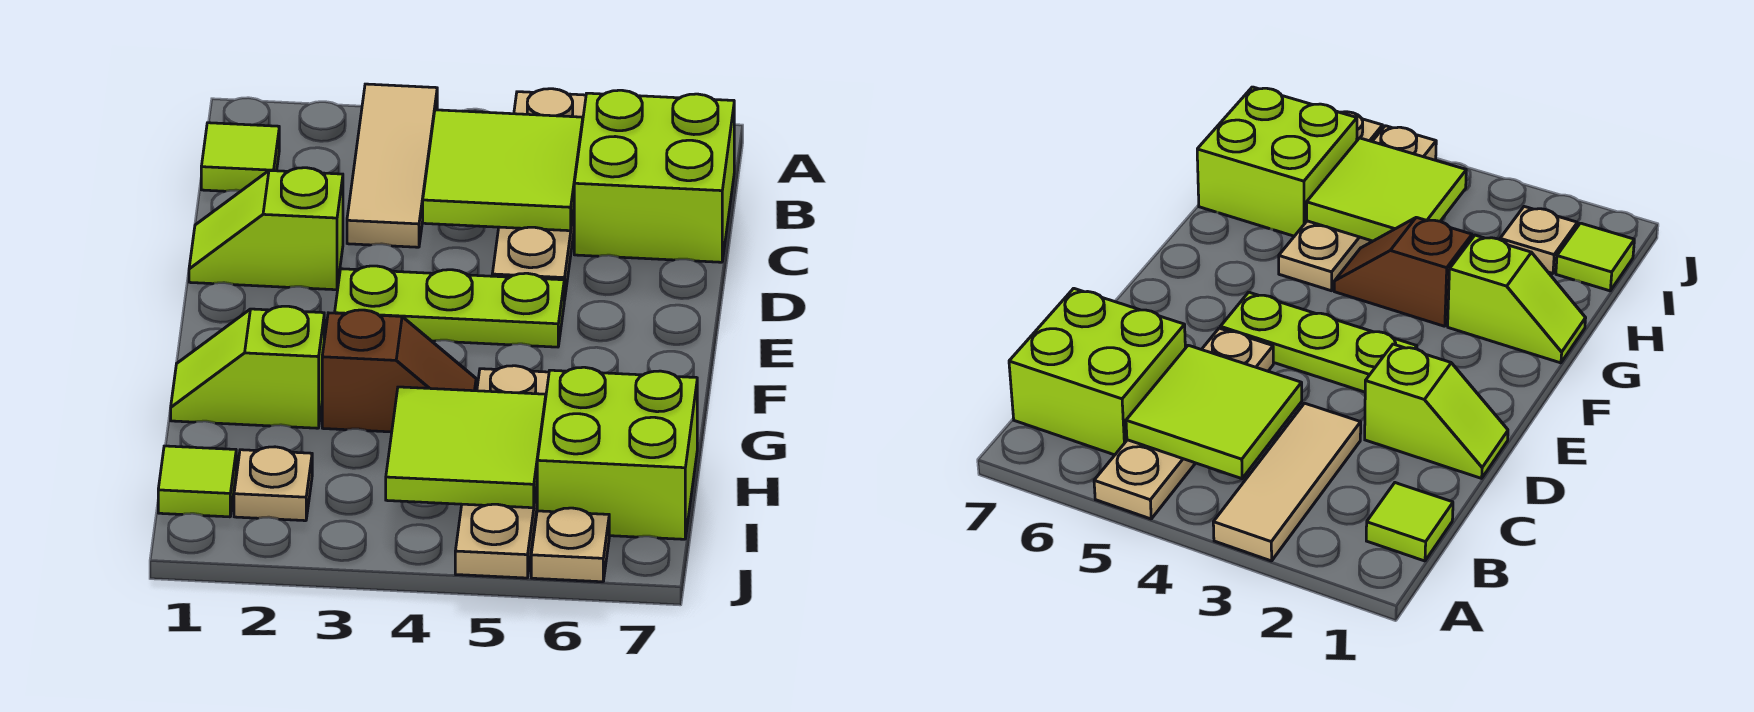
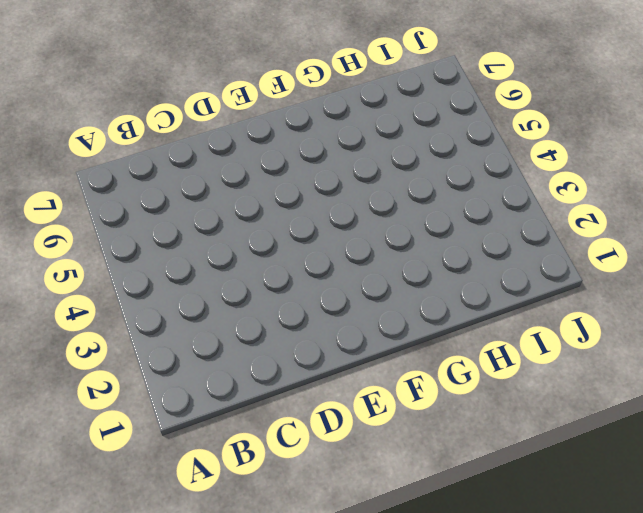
none -> tan tile A3:C3 level 1
none -> tan plate A5:D5 level 1
none -> lime tile B1 level 1

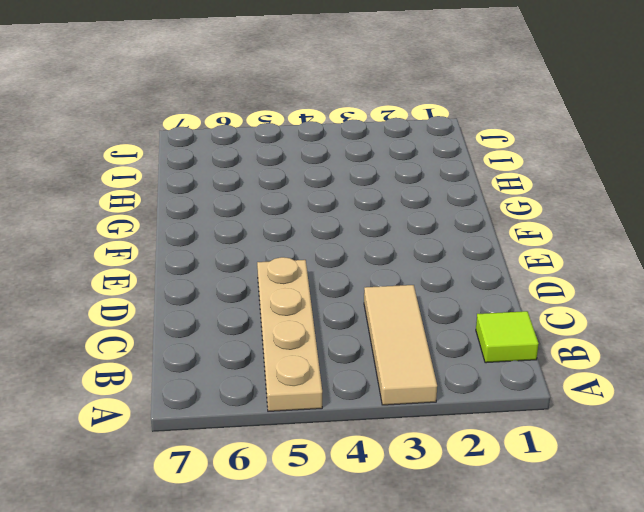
none -> lime brick B6:C7 level 1
none -> lime slope D1:D2 level 1 top 2
none -> lime plate E3:E5 level 1

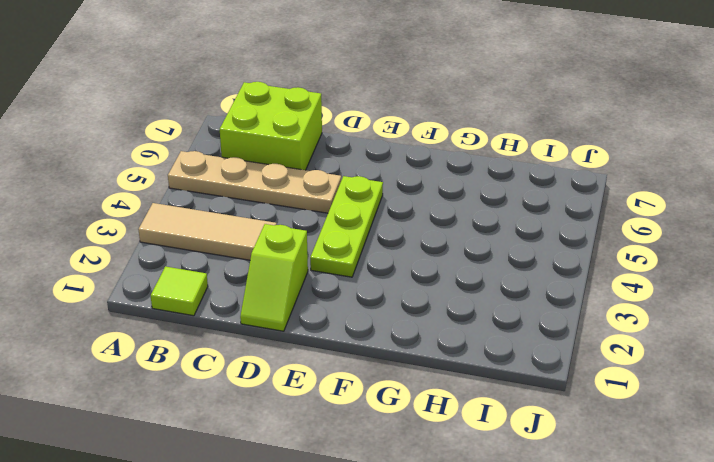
none -> lime slope G1:G2 level 1 top 2
none -> brown slope G3:G4 level 1 top 3
none -> tan plate G5:J5 level 1

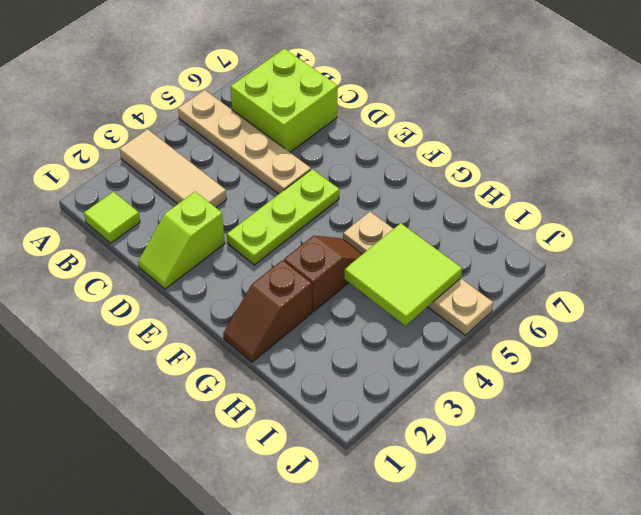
brown slope G1:G2 level 1 top 2 -> lime slope G1:G2 level 1 top 2
none -> lime brick H6:I7 level 1
none -> lime tile I1 level 1
none -> tan plate I2 level 1

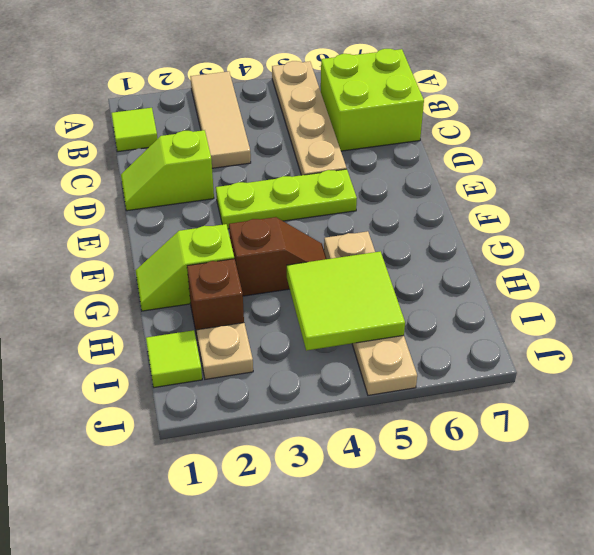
brown brick H2 level 1 -> none
none -> lime brick H6:I7 level 1
none -> tan plate J6 level 1
none -> lime tile B4:C5 level 2

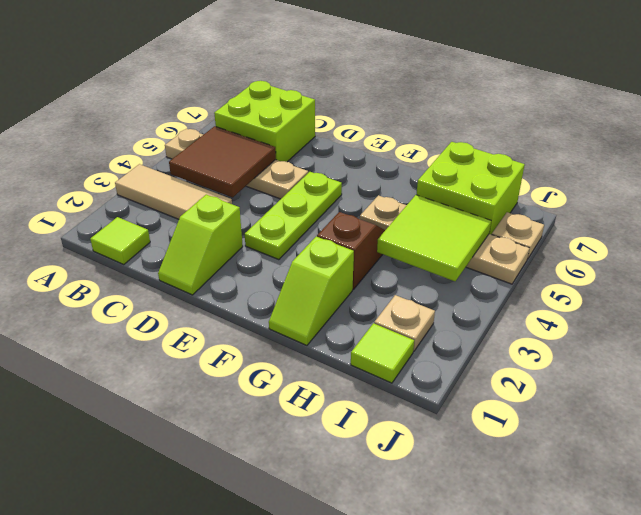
brown tile B4:C5 level 2 -> lime tile B4:C5 level 2

